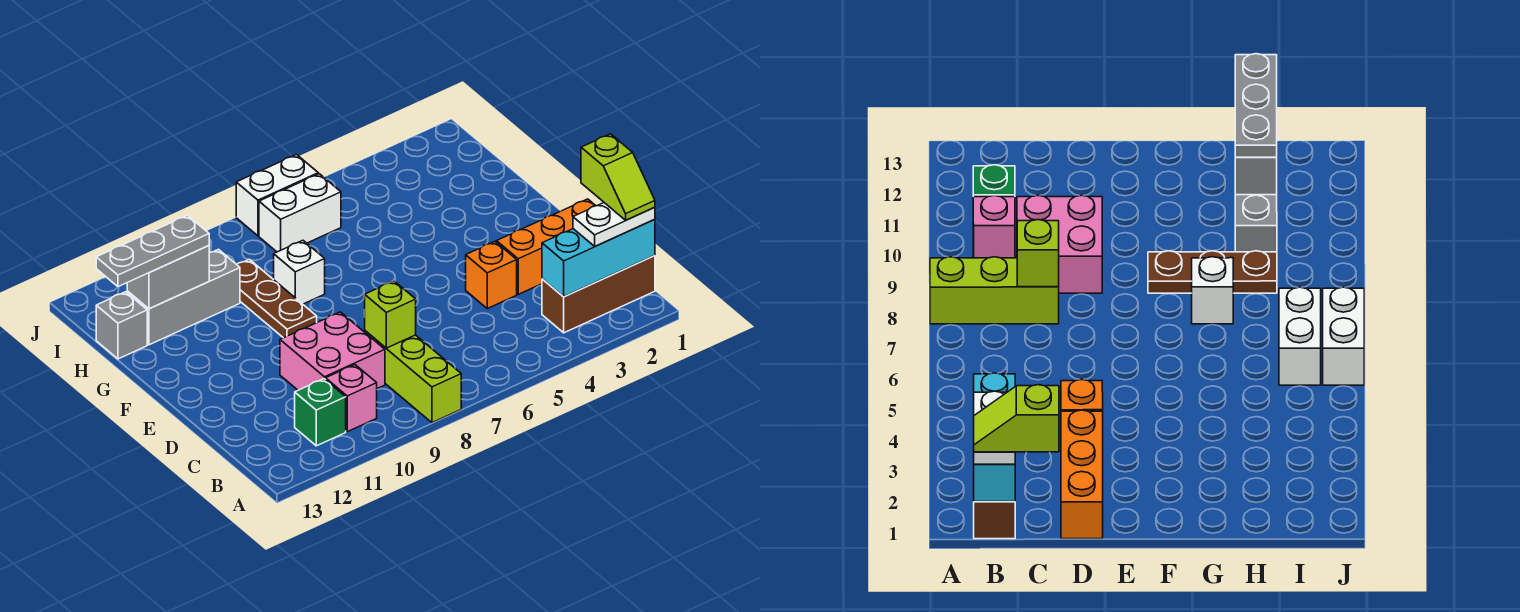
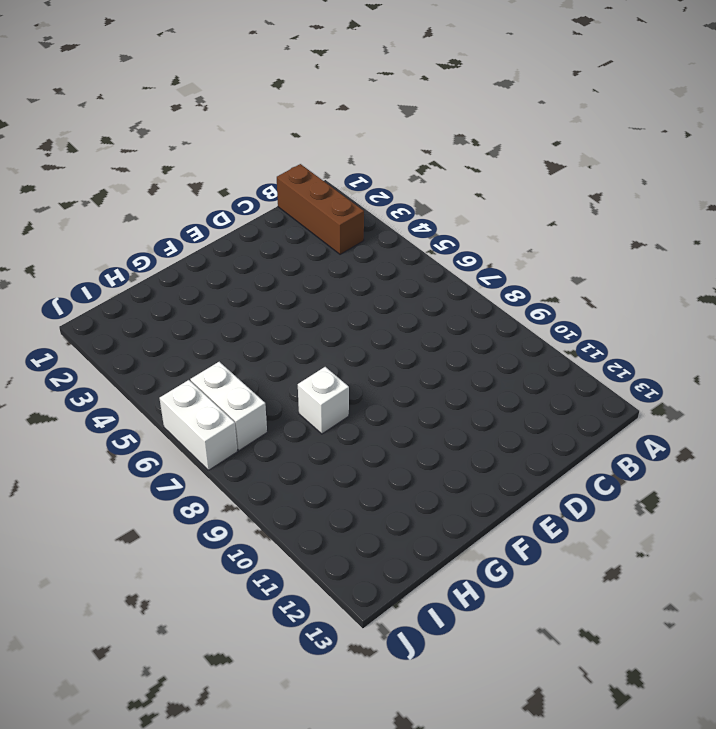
none -> lime brick A8:C8 level 1
none -> pink brick B10 level 1
none -> green brick B11 level 1

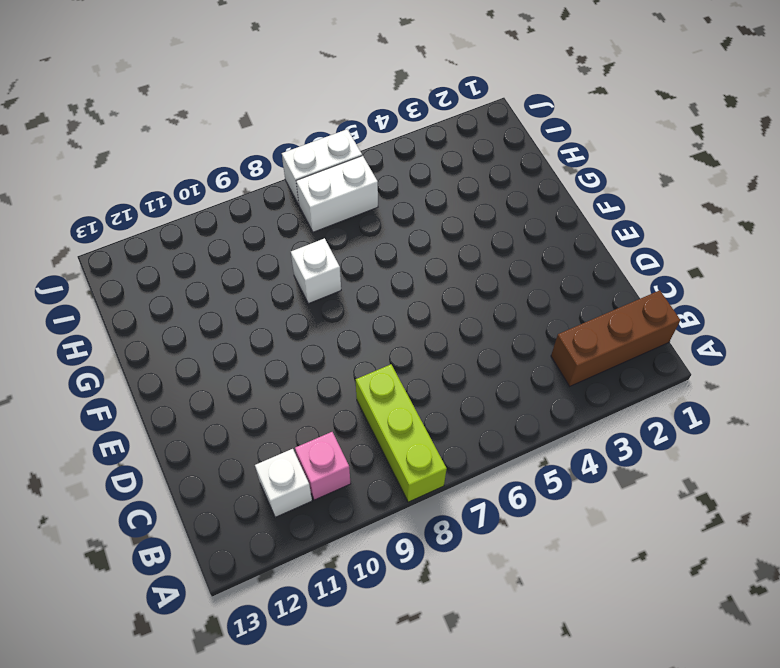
white brick B11 level 1 -> green brick B11 level 1
none -> pink brick C9:D10 level 1
none -> orange brick D1:D3 level 1
none -> orange brick D4 level 1

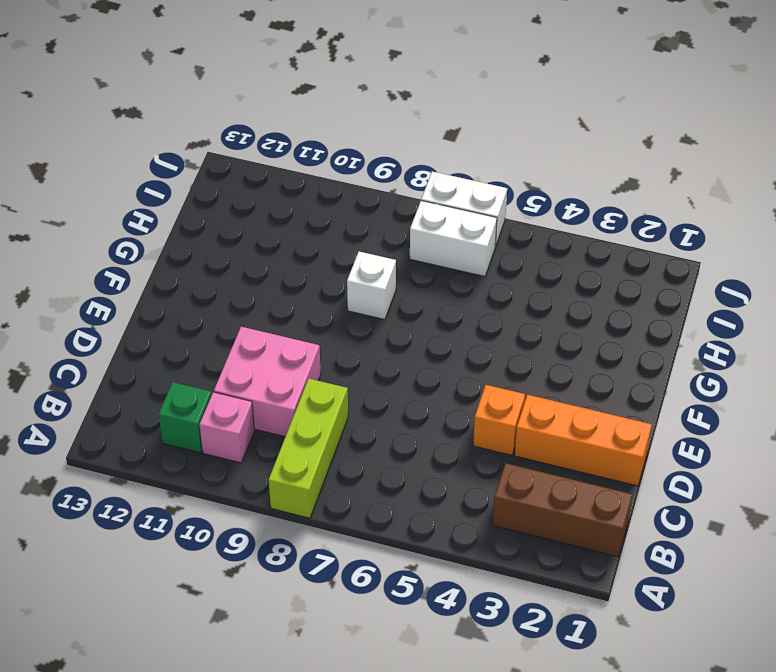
none -> brown plate F9:H9 level 1
none -> grey brick H10:H12 level 1
none -> grey brick H13 level 1

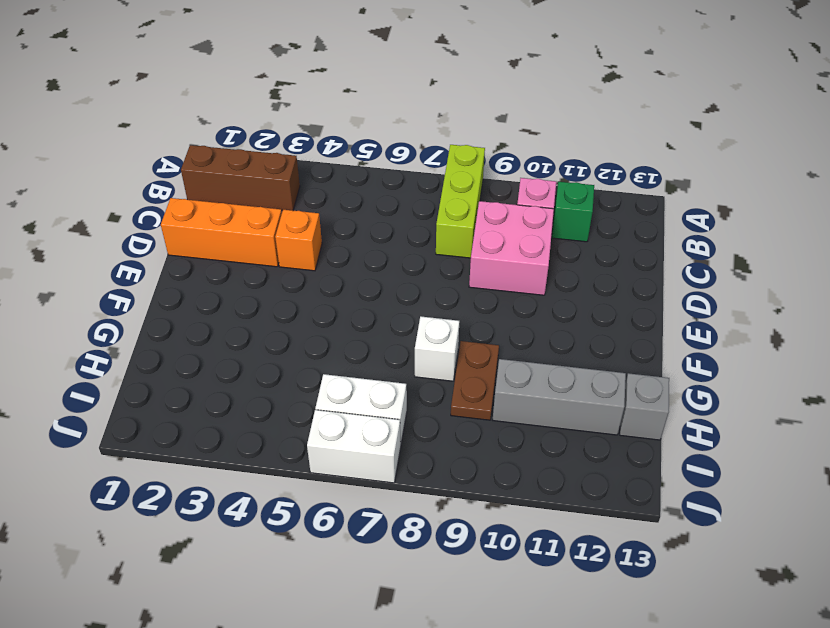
brown plate G9:H9 level 1 -> brown plate F9:H9 level 1
none -> cyan brick B1:B3 level 2
none -> lime brick C8 level 2
none -> grey brick H11:H12 level 2

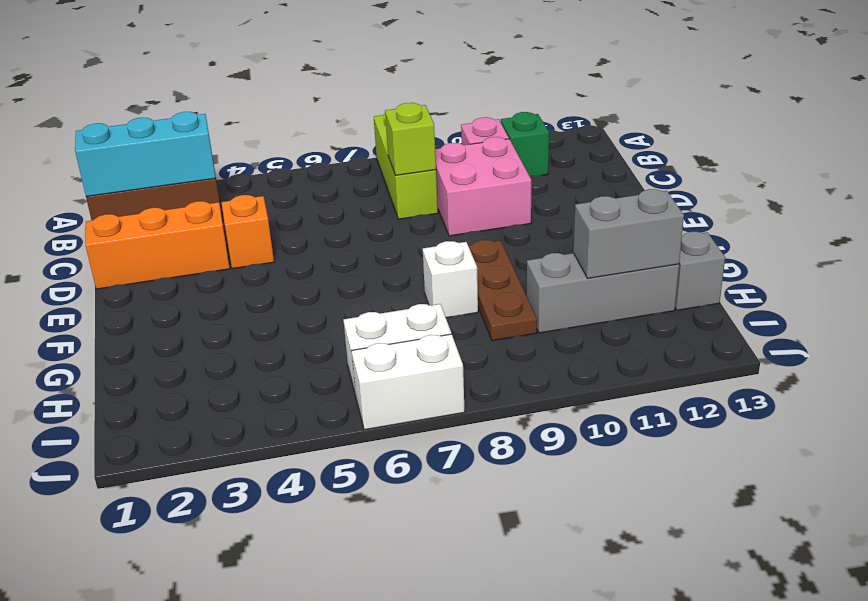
none -> white plate B1:B2 level 3
none -> grey plate H11:H13 level 3
none -> lime slope B1:C1 level 4 top C

